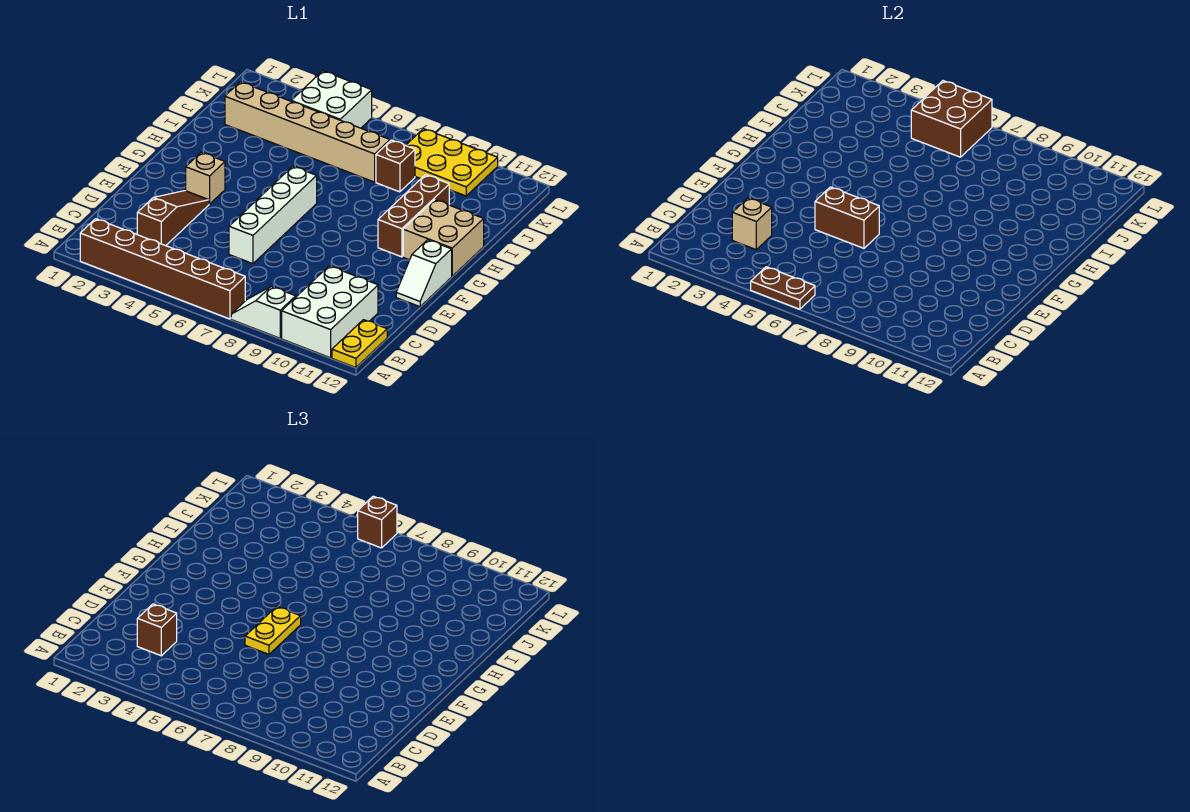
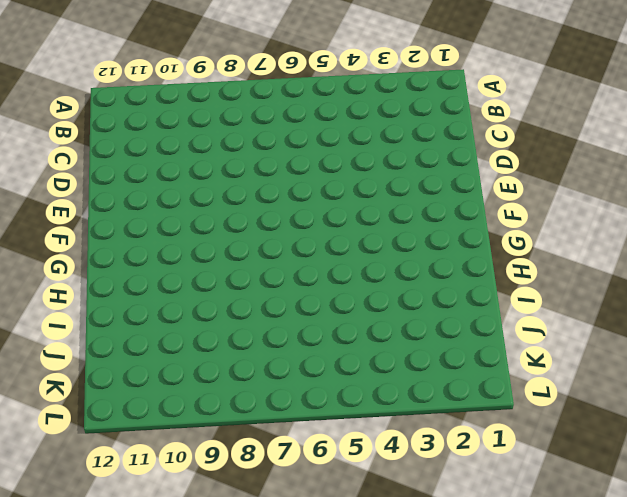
none -> brown brick A2:A7 level 1
none -> white slope A8:A9 level 1 top 9
none -> white brick A10:C11 level 1

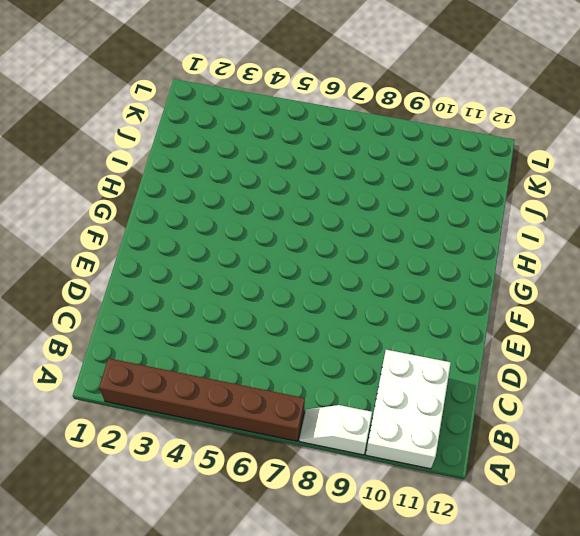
none -> yellow plate A12:B12 level 1
none -> brown slope C3:E3 level 1 top C
none -> white brick D6:G6 level 1

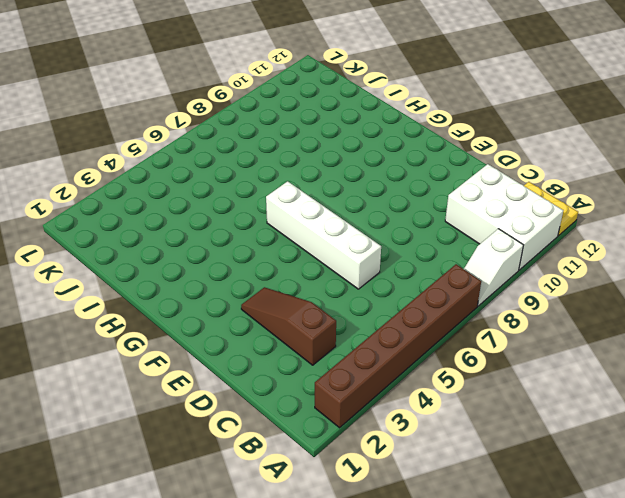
none -> white slope E12:F12 level 1 top F
none -> tan brick F3 level 1
none -> brown brick G10:I10 level 1

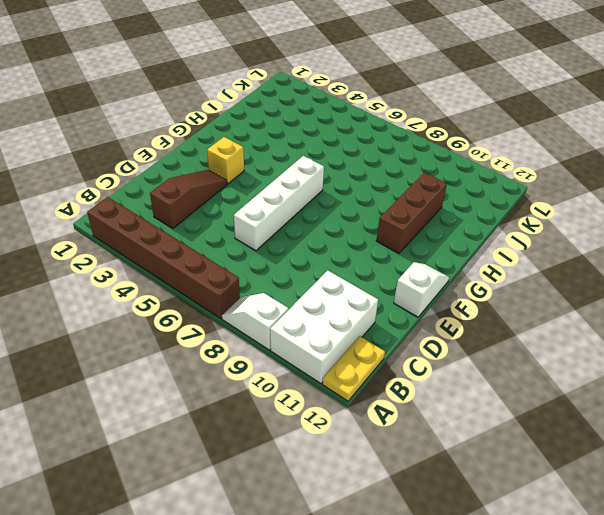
white slope E12:F12 level 1 top E -> white slope E12:F12 level 1 top F
yellow brick F3 level 1 -> tan brick F3 level 1
none -> tan brick G11:H12 level 1
none -> tan brick J2:J7 level 1
none -> brown brick J8 level 1

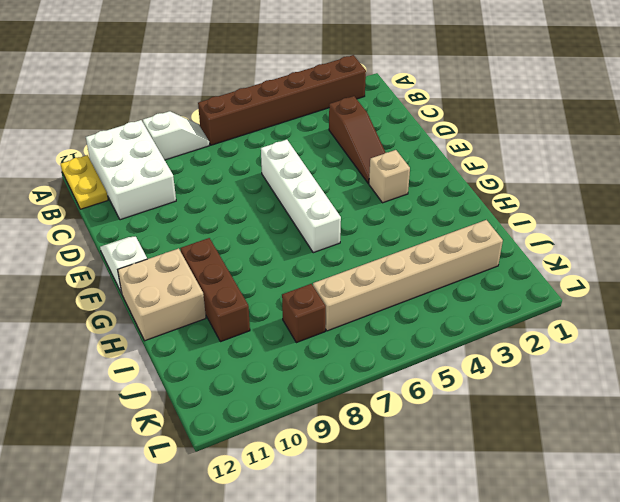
none -> white brick K4:L5 level 1
none -> yellow plate K8:L10 level 1
none -> brown plate A5:A6 level 2

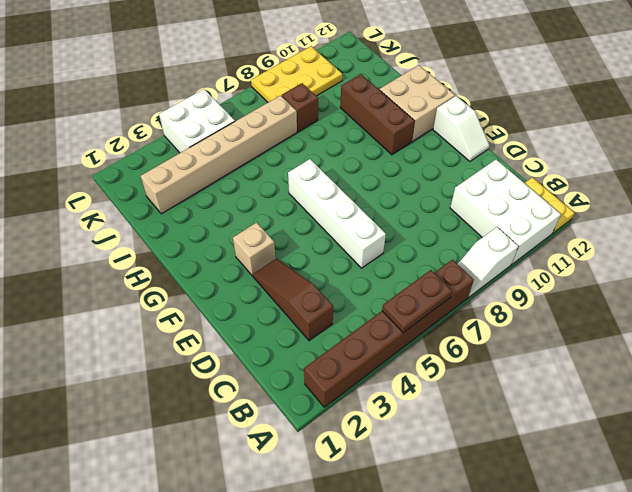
none -> tan brick C3 level 2
none -> brown brick E5:E6 level 2
none -> brown brick K5:L6 level 2

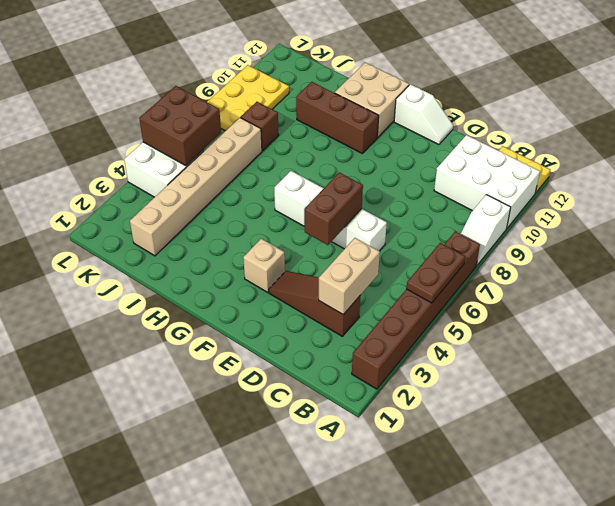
tan brick C3:C4 level 2 -> tan brick C3 level 2
none -> brown brick C3 level 3
none -> yellow plate E6:F6 level 3
none -> brown brick L6 level 3

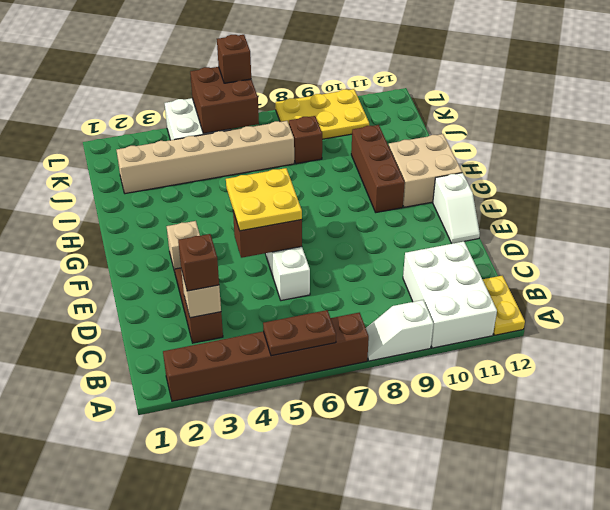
yellow plate E5:F6 level 3 -> yellow plate E6:F6 level 3

